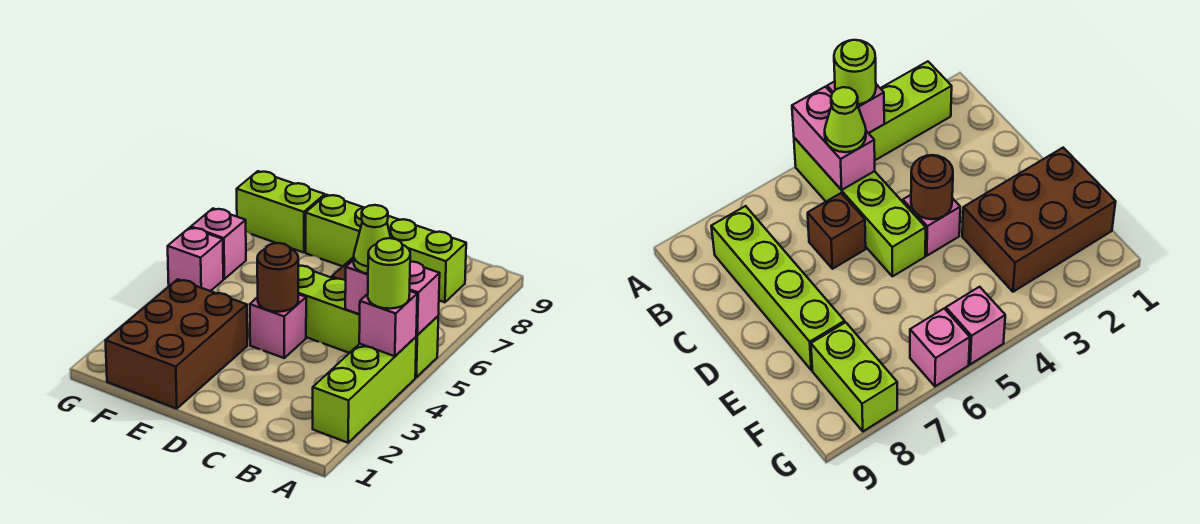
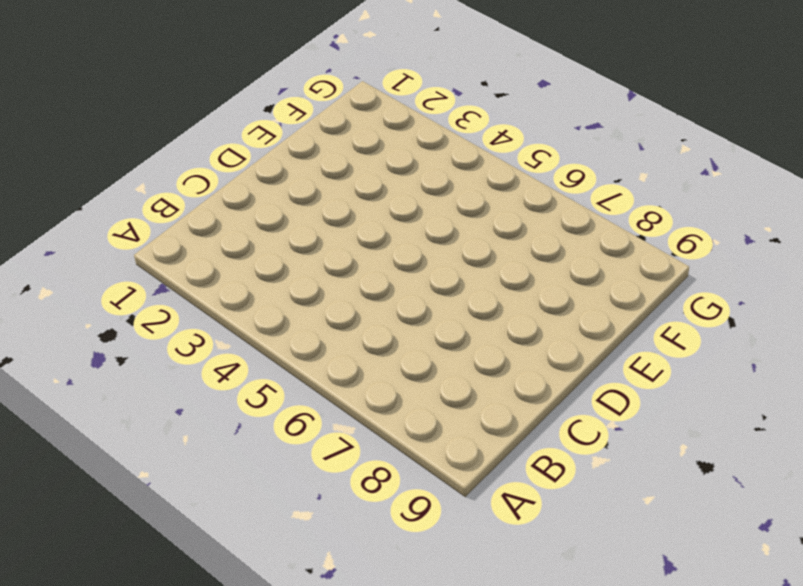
none -> lime brick A2:A4 level 1
none -> lime brick A5:D5 level 1
none -> lime brick B8:E8 level 1

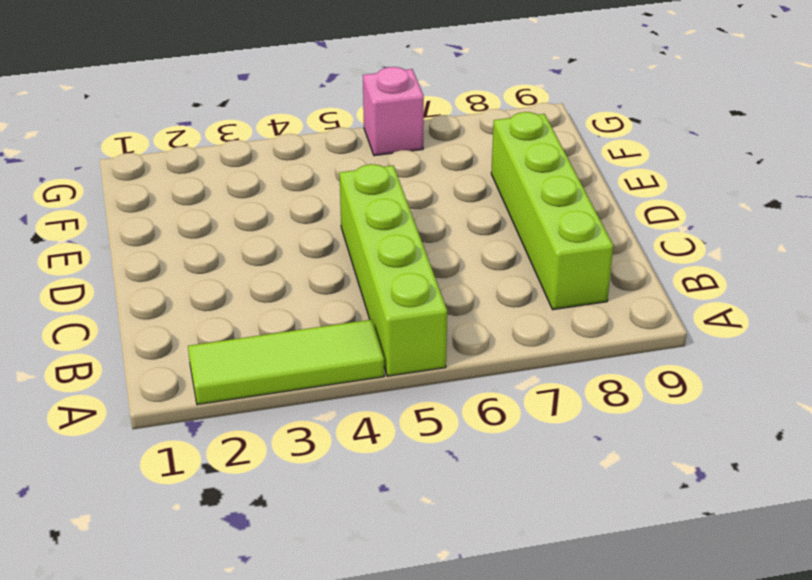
lime tile A2:A4 level 1 -> lime brick A2:A4 level 1
none -> brown brick C6 level 1
none -> pink brick D4 level 1
none -> brown brick E1:F3 level 1

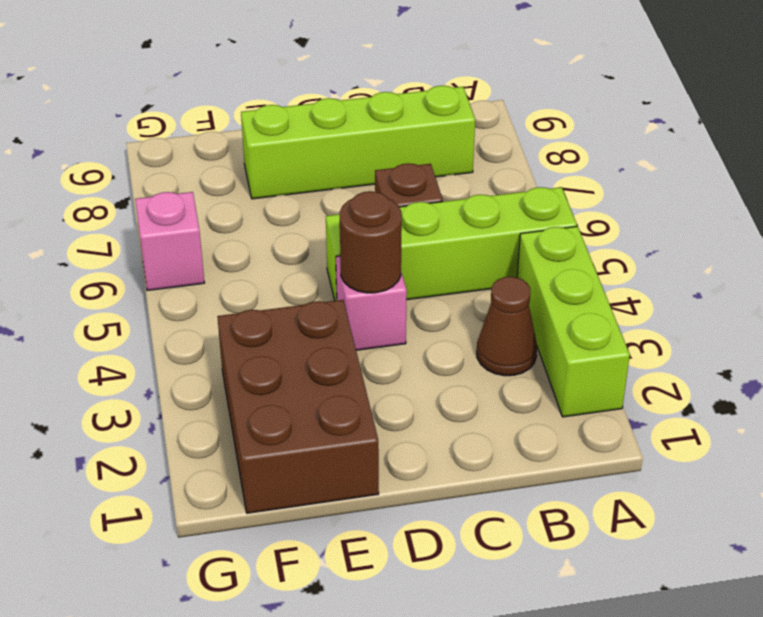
brown cone B3 level 1 -> none
none -> lime brick F8:G8 level 1
none -> pink brick G5 level 1
none -> pink brick A4 level 2

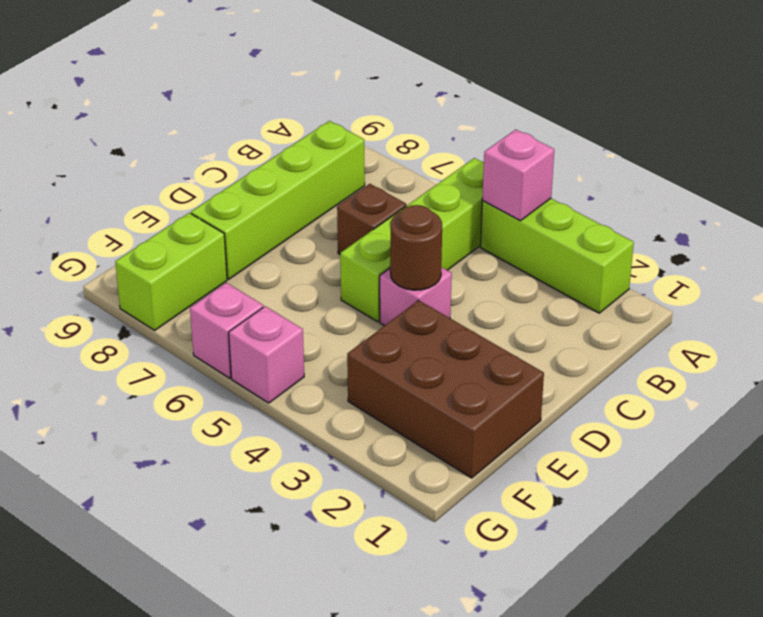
none -> pink brick A5:B5 level 2
none -> lime round brick A4 level 3
none -> lime cone B5 level 3

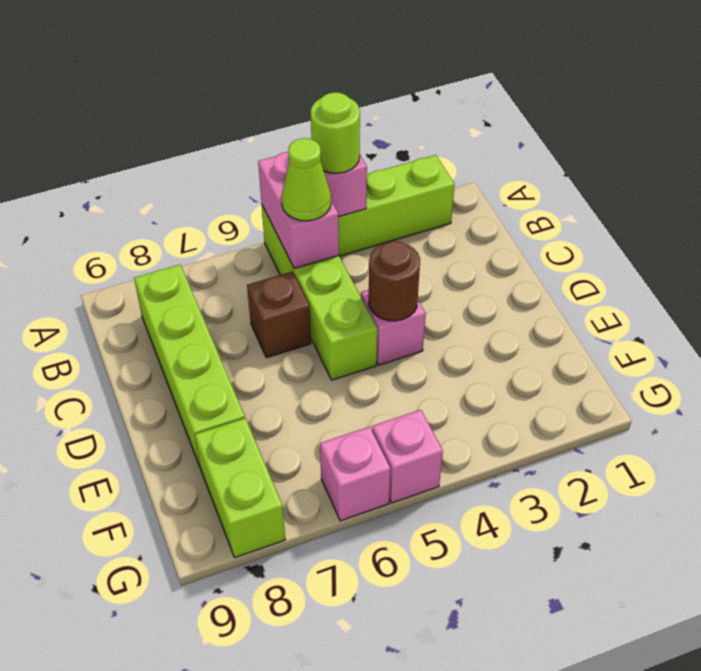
none -> brown brick E1:F3 level 1

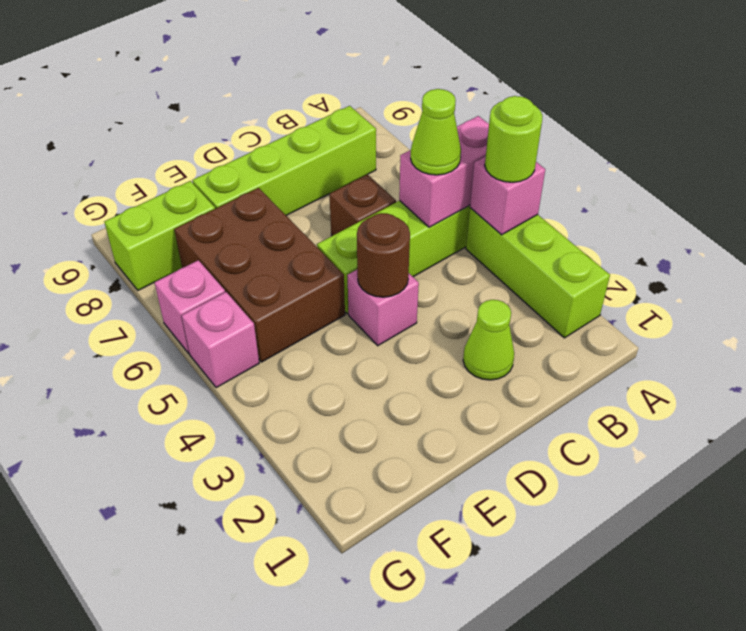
lime cone C2 level 1 -> none
brown brick E5:F7 level 1 -> brown brick E1:F3 level 1

